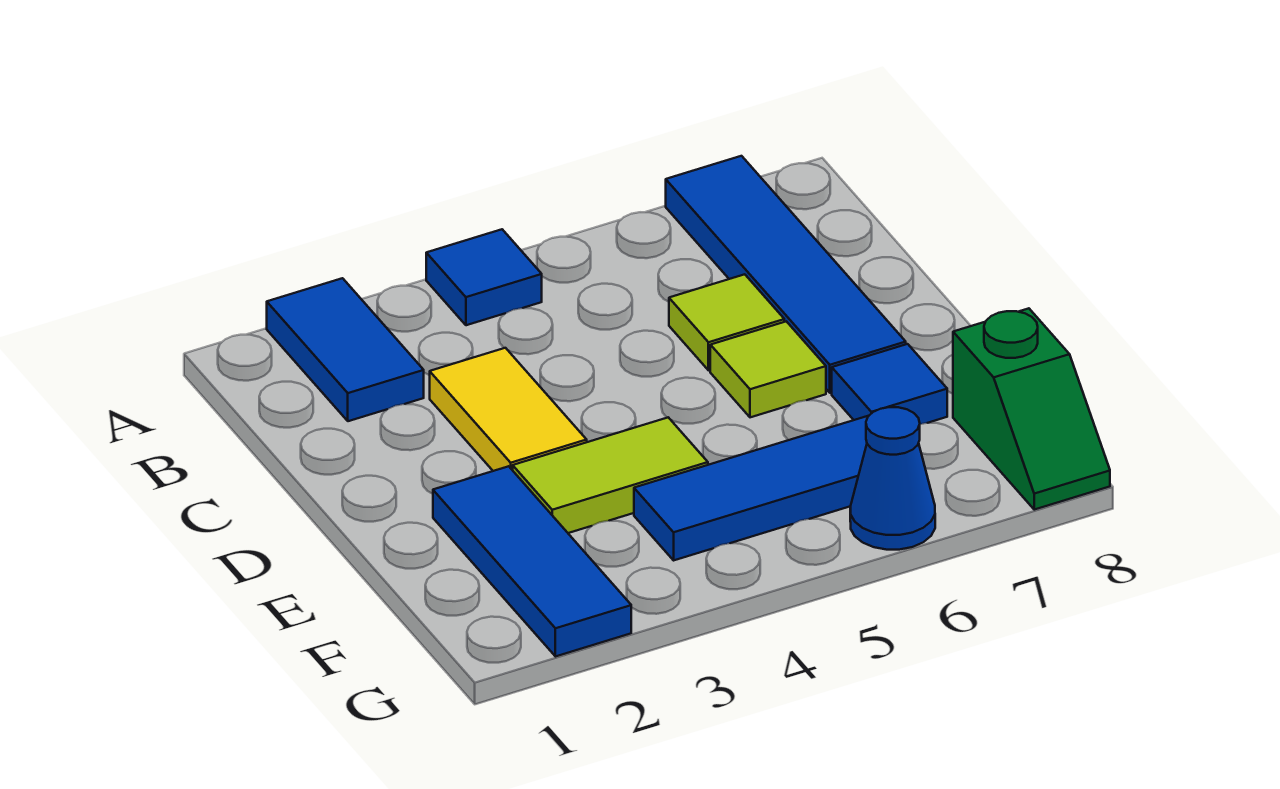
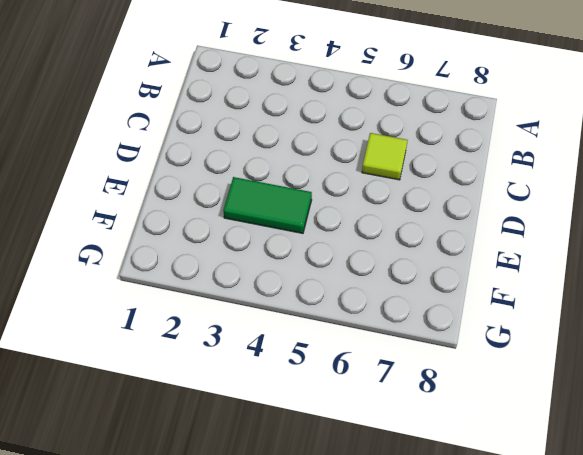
green tile E3:E4 level 1 -> lime tile E3:E4 level 1
none -> blue tile A2:B2 level 1
none -> blue tile A4 level 1
none -> blue tile A7:D7 level 1

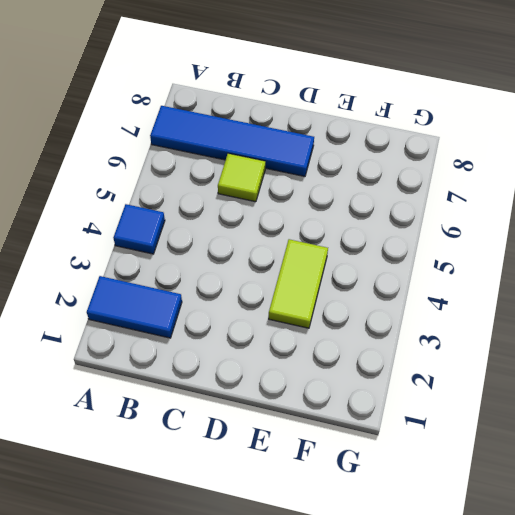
none -> yellow tile C3:D3 level 1
none -> lime tile D6 level 1
none -> blue tile E2:G2 level 1

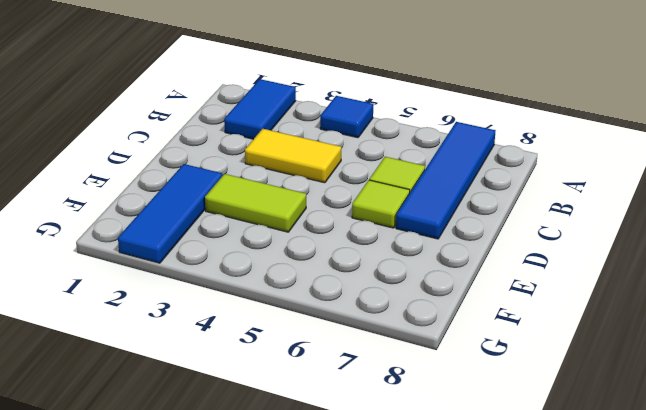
yellow tile C3:C4 level 1 -> yellow tile C3:D3 level 1
none -> blue tile E7 level 1
none -> blue tile F4:F6 level 1
none -> green slope F8:G8 level 1 top F

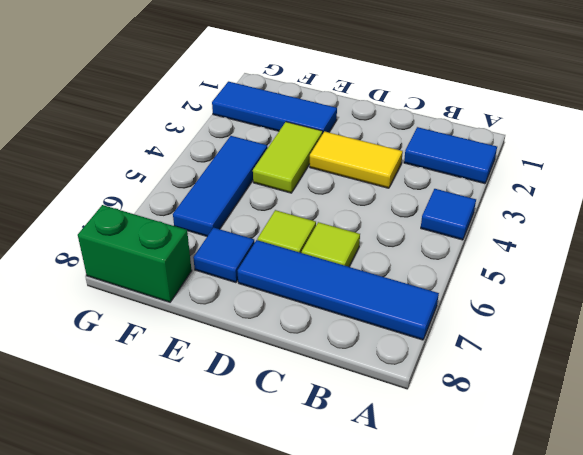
green brick F8:G8 level 1 -> green slope F8:G8 level 1 top F
none -> blue cone G6 level 1

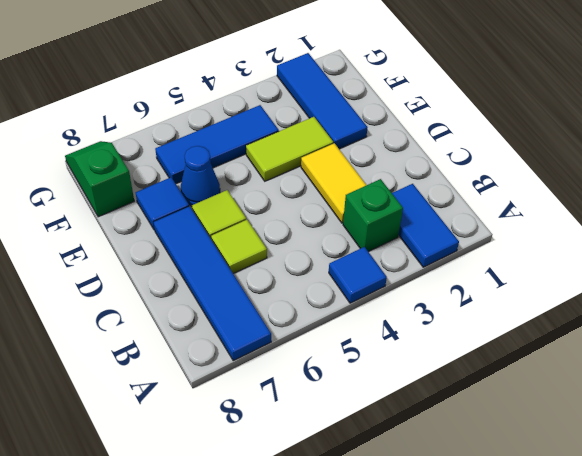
green brick B3 level 1 -> none
blue cone E6 level 1 -> blue cone G6 level 1

